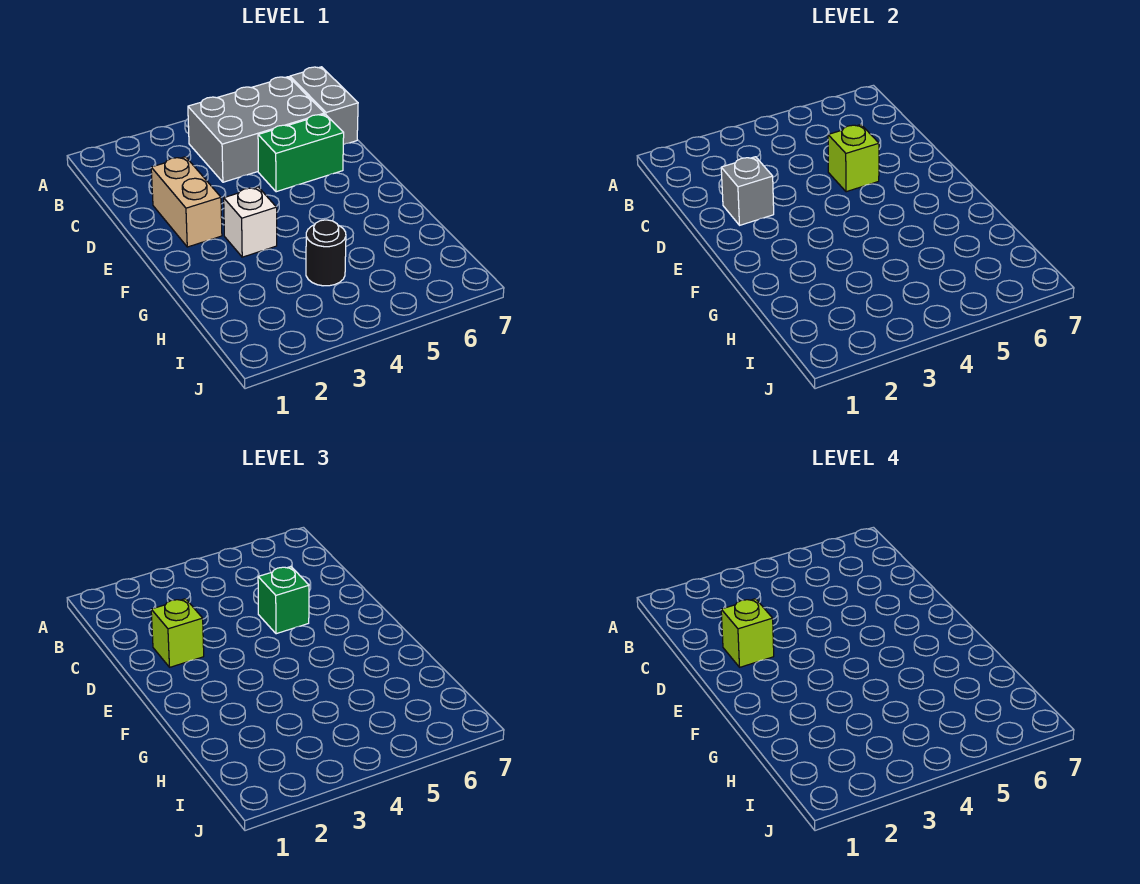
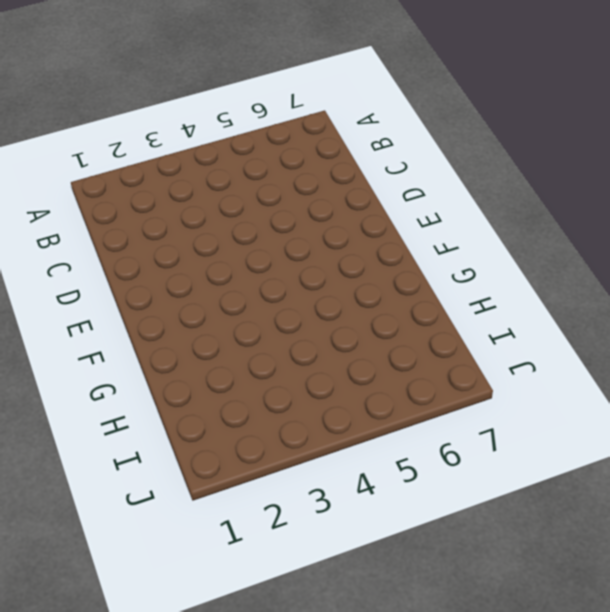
none -> grey brick B4:C6 level 1
none -> grey brick B7:C7 level 1

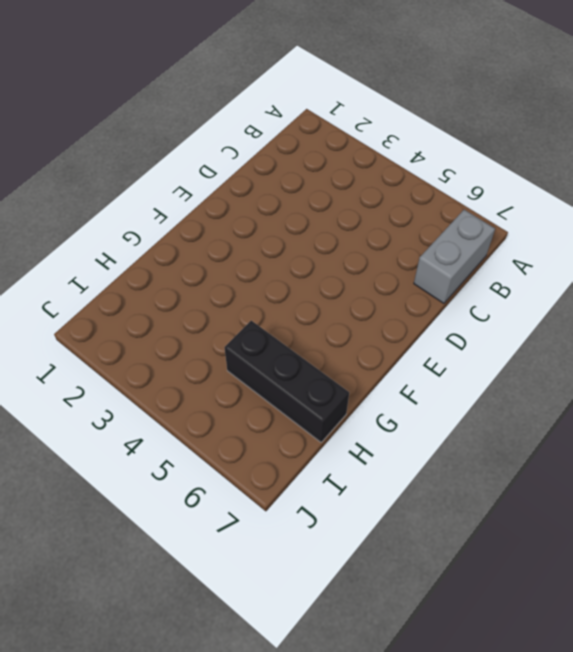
black brick H5:H7 level 1 -> none
none -> grey brick B4:C6 level 1
none -> tan brick D2:E2 level 1

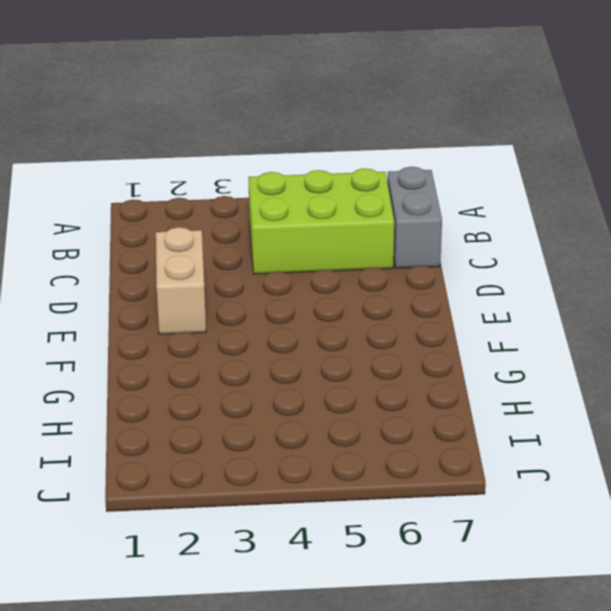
lime brick B4:C6 level 1 -> grey brick B4:C6 level 1
none -> green brick D5:D6 level 1
none -> white brick F3 level 1

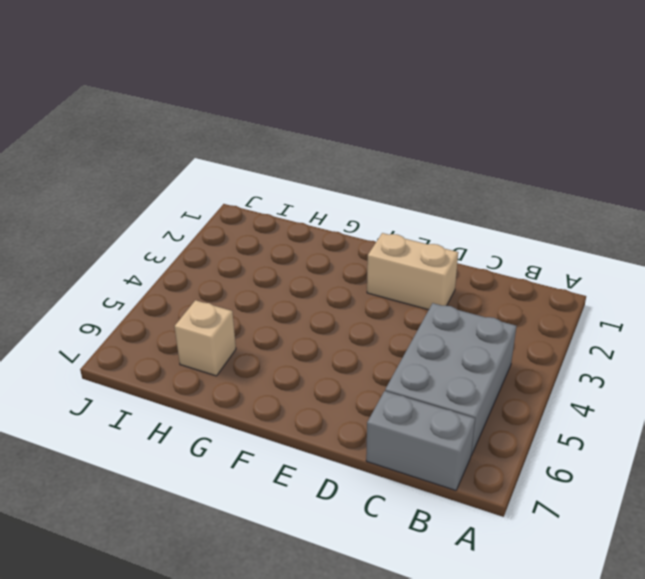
tan brick H6 level 1 -> none
none -> green brick D5:D6 level 1
none -> white brick F3 level 1

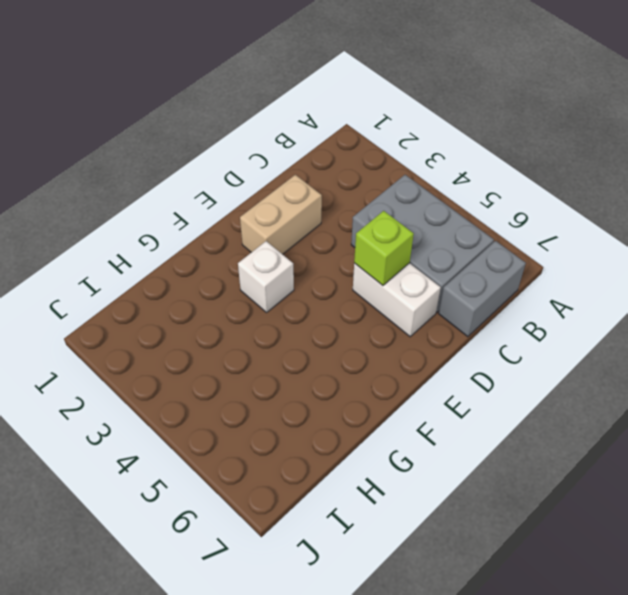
white brick D5:D6 level 1 -> green brick D5:D6 level 1
none -> black round brick H4 level 1
none -> grey brick D2 level 2

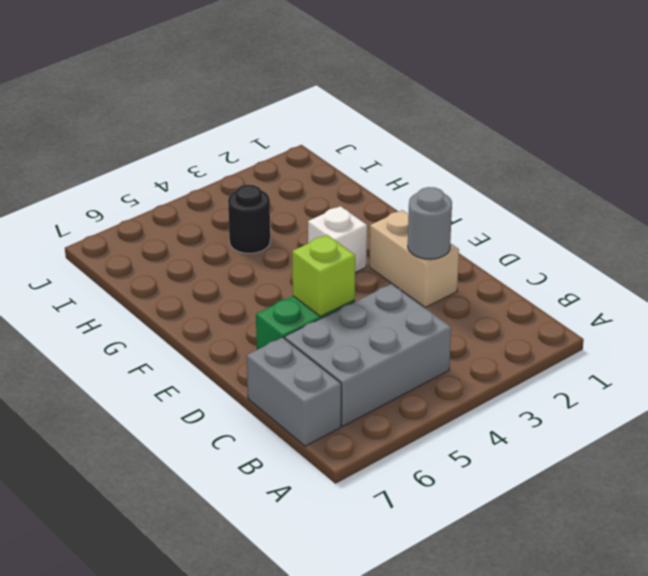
grey round brick D2 level 2 -> grey brick D2 level 2
none -> lime brick D2 level 3
none -> green brick D5 level 3

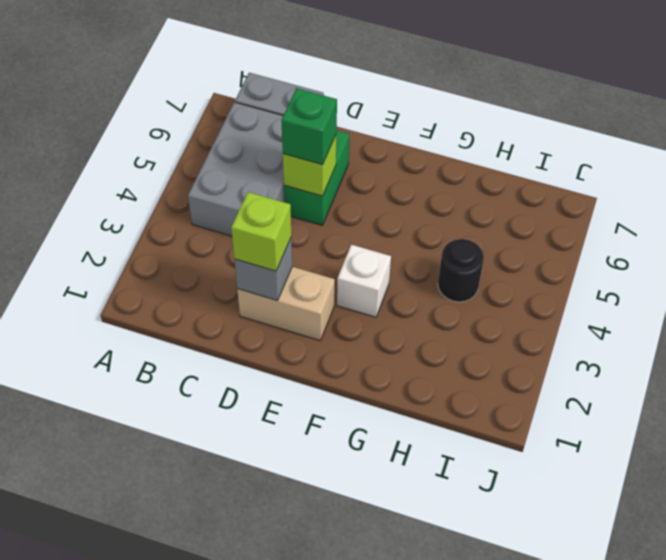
none -> lime brick D2 level 4

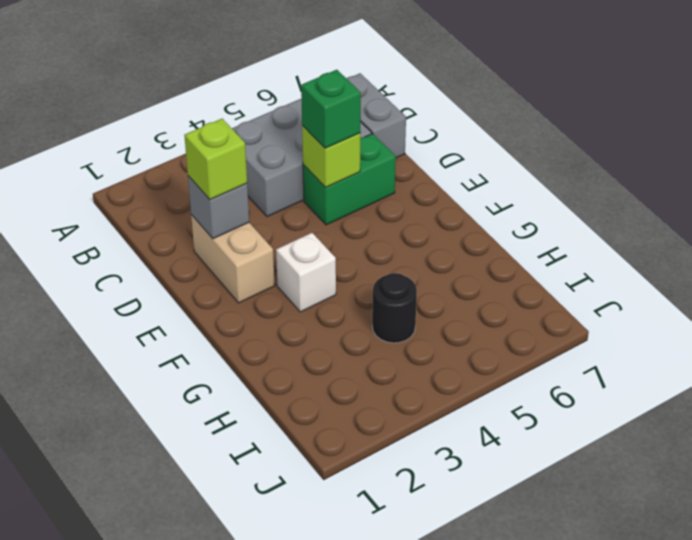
none -> lime brick D2 level 4

